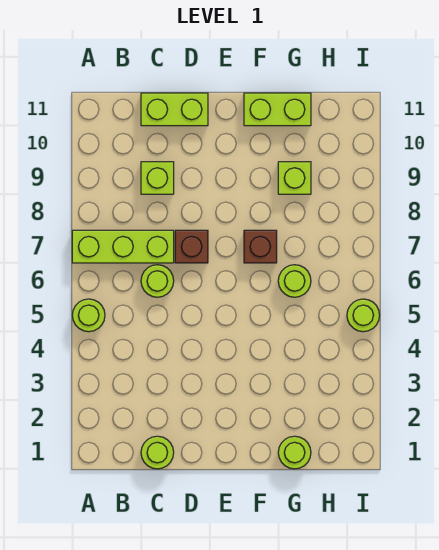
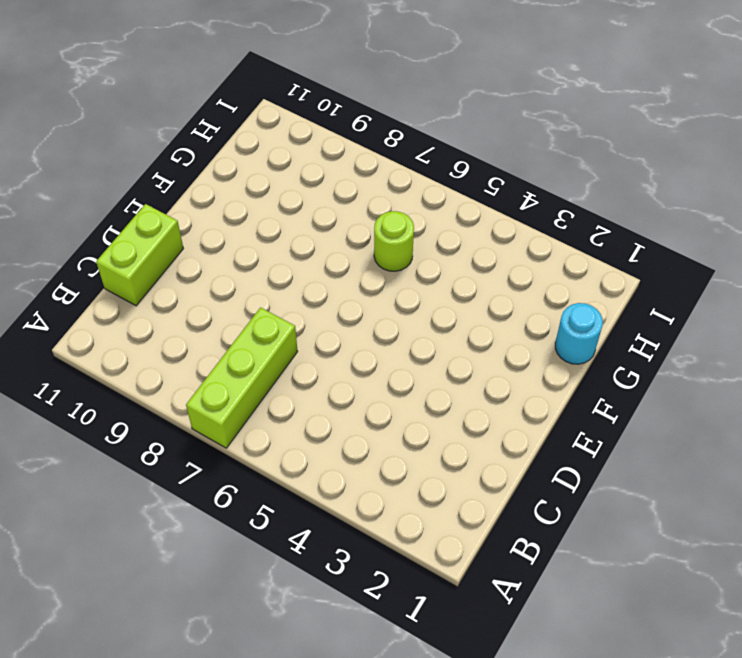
cyan round brick G1 level 1 -> lime round brick G1 level 1
none -> lime round brick A5 level 1
none -> lime round brick C1 level 1
none -> lime round brick C6 level 1

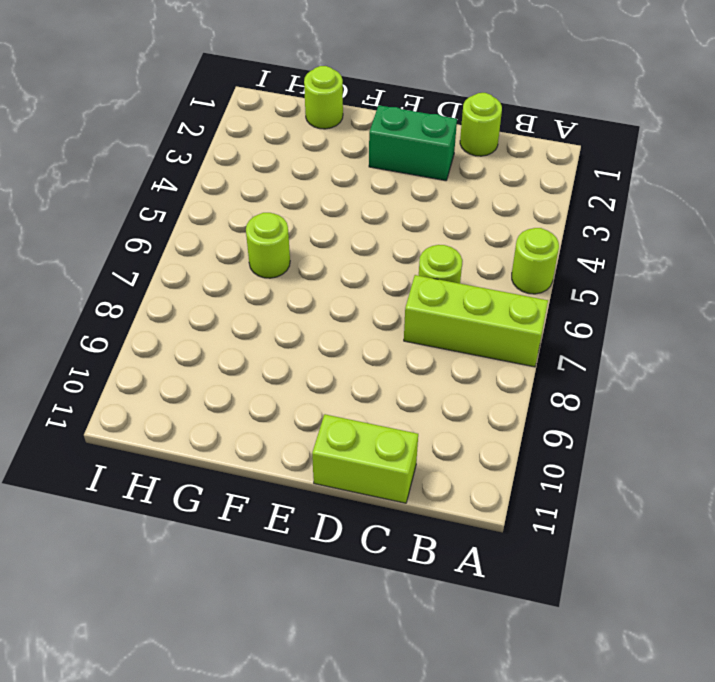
green brick D2:E2 level 1 -> none
none -> lime brick C9 level 1
none -> brown brick D7 level 1
none -> brown brick F7 level 1

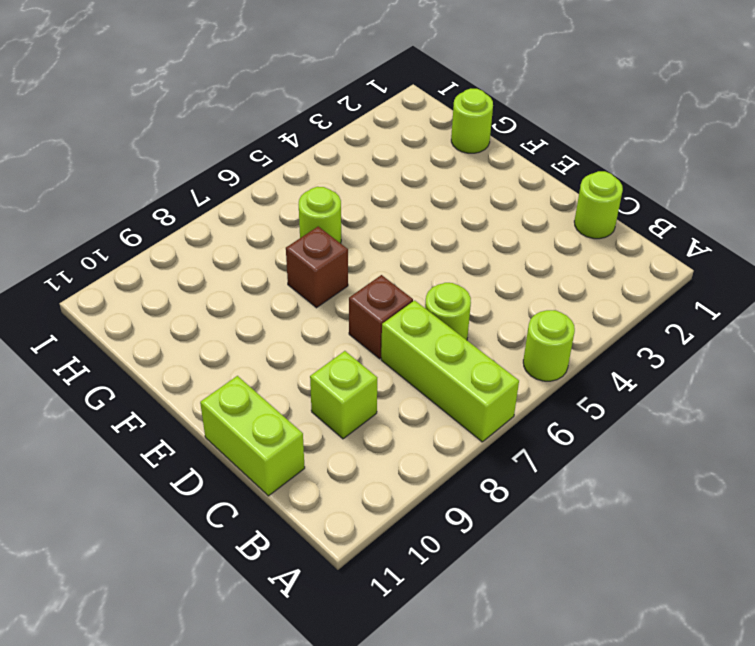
none -> lime brick F11:G11 level 1
none -> lime brick G9 level 1
none -> lime round brick I5 level 1

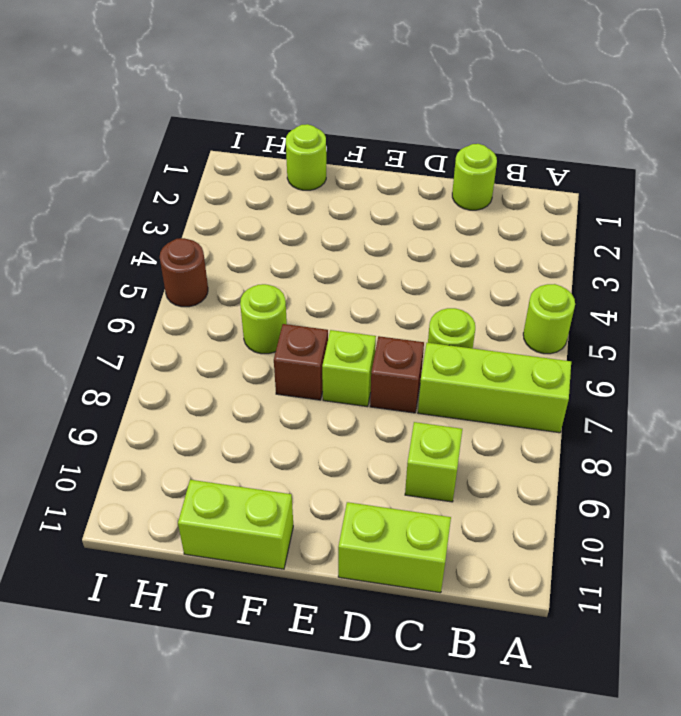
lime brick E7 level 1 -> lime brick G9 level 1
brown round brick I5 level 1 -> lime round brick I5 level 1

